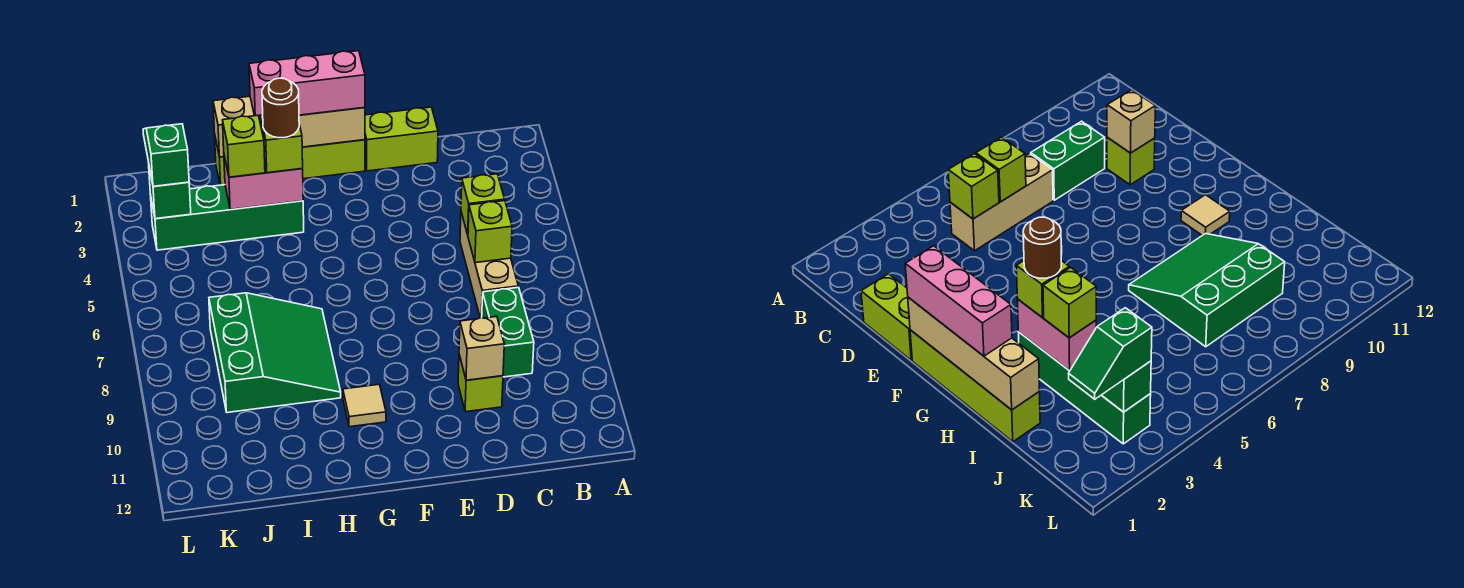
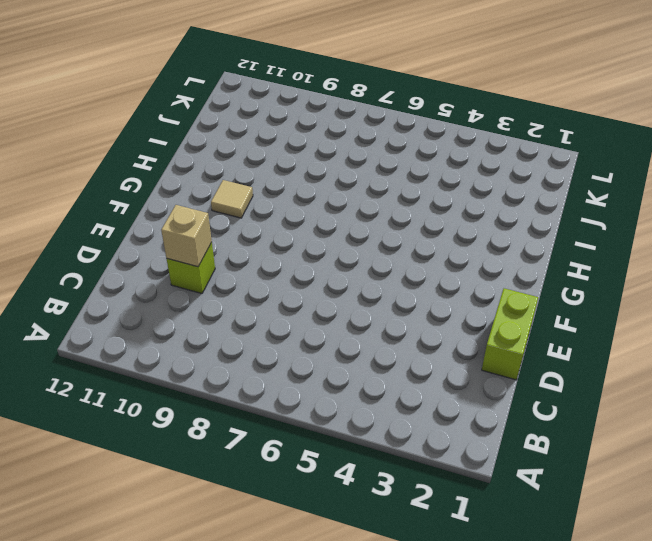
none -> tan brick C5:C7 level 1
none -> green brick C8:C9 level 1
none -> lime brick F1:I1 level 1

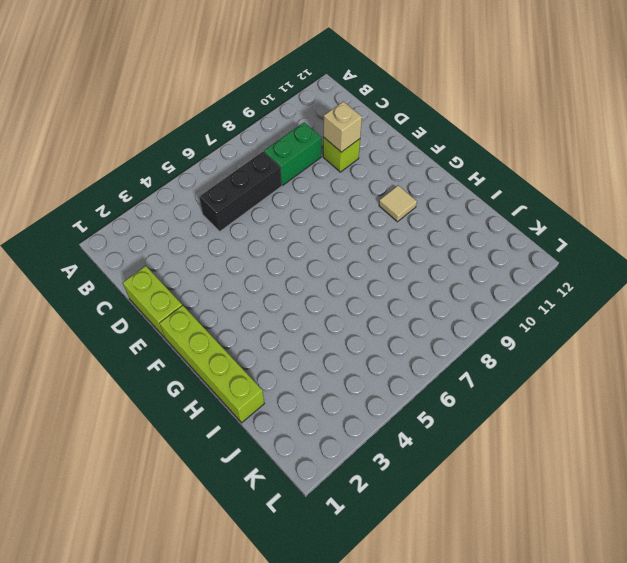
black brick C5:C7 level 1 -> tan brick C5:C7 level 1
none -> green brick H3:K3 level 1
none -> green slope H7:J9 level 1 top J
none -> lime brick C5 level 2

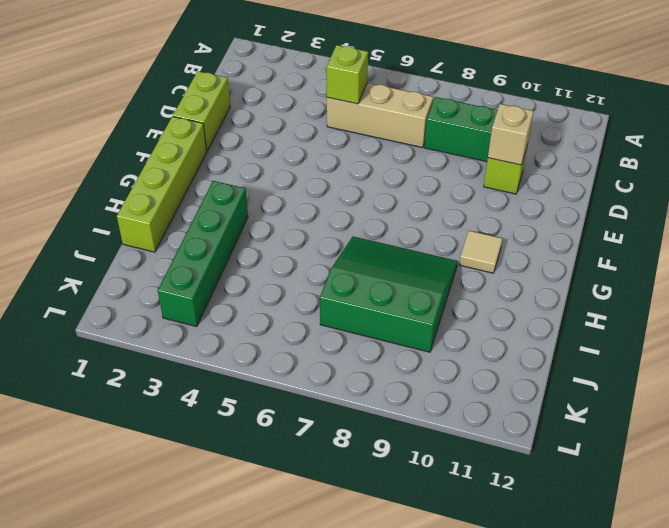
none -> lime brick C6 level 2
none -> tan brick F1:I1 level 2
none -> pink brick H3:I3 level 2

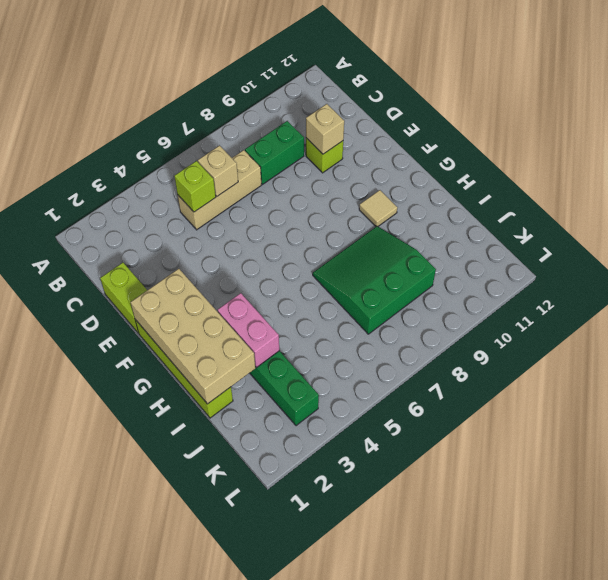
tan brick C6 level 2 -> lime brick C6 level 2
tan brick F1:I2 level 2 -> tan brick F1:I1 level 2
none -> green brick K3 level 2
none -> pink brick F1:H1 level 3
none -> lime brick H3 level 3

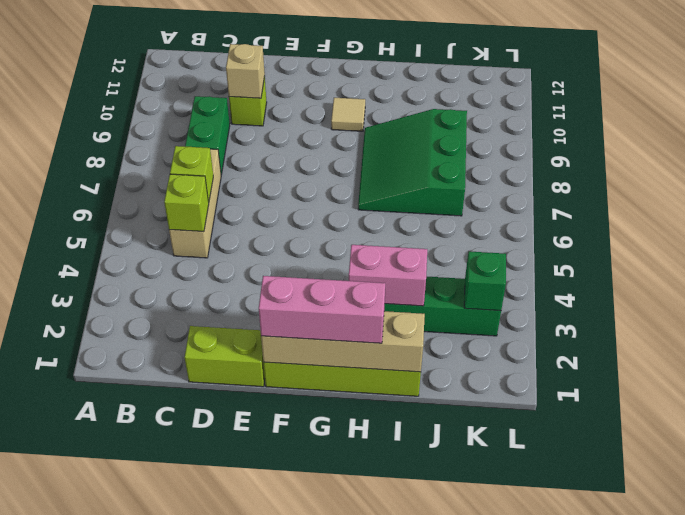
none -> lime brick H3 level 3
none -> lime brick I3 level 3
none -> green slope K2:K3 level 3 top 3

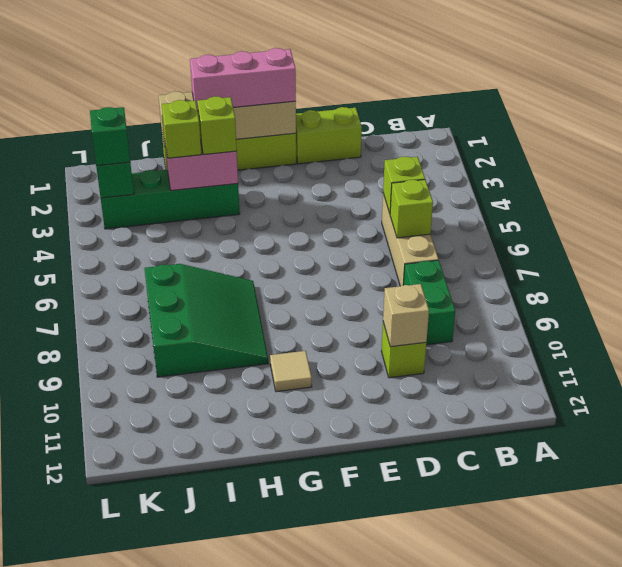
none -> brown round brick H3 level 4

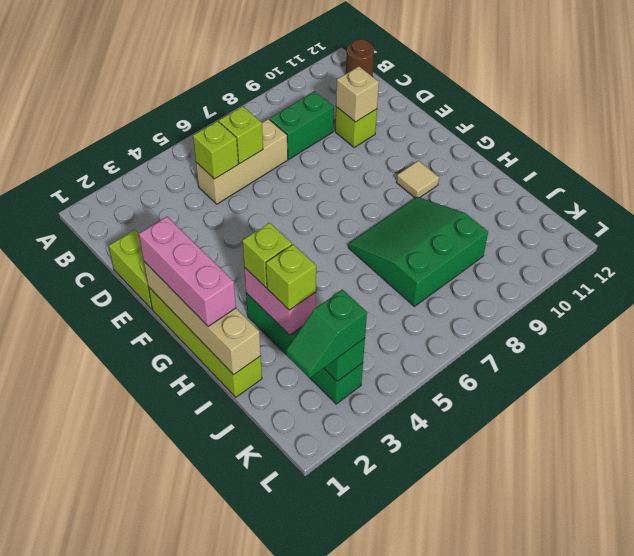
brown round brick B12 level 1 -> brown round brick H3 level 4

